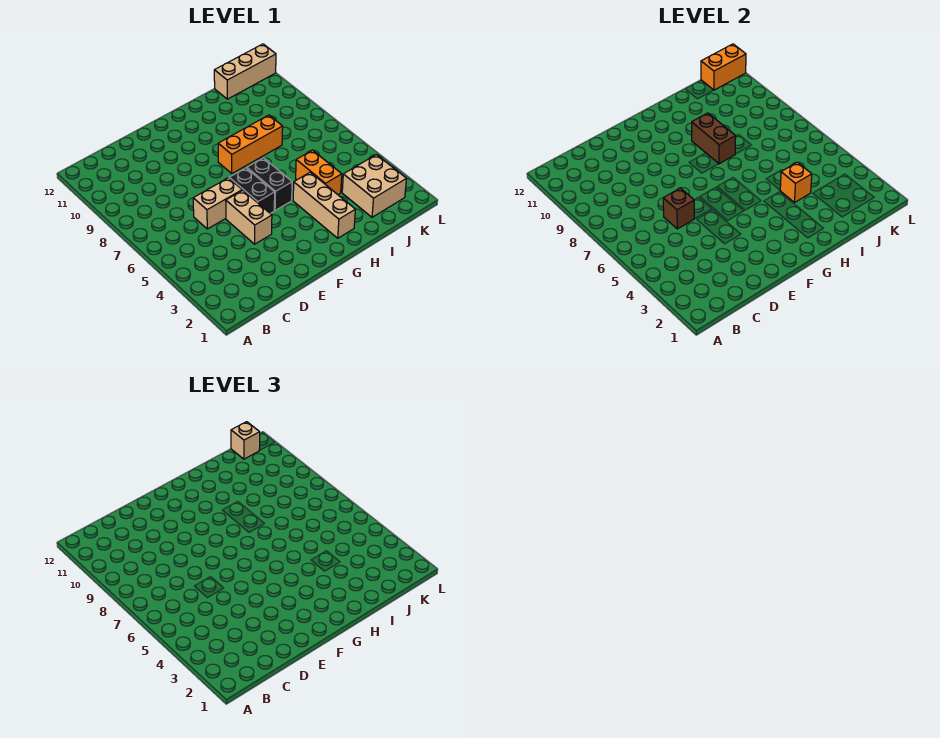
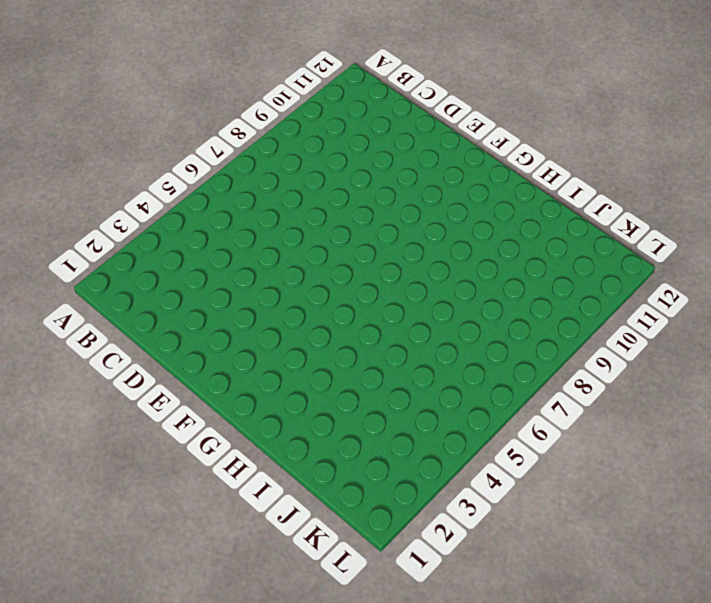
none -> tan brick D6:E6 level 1
none -> tan brick E4:E5 level 1
none -> black brick F5:F6 level 1

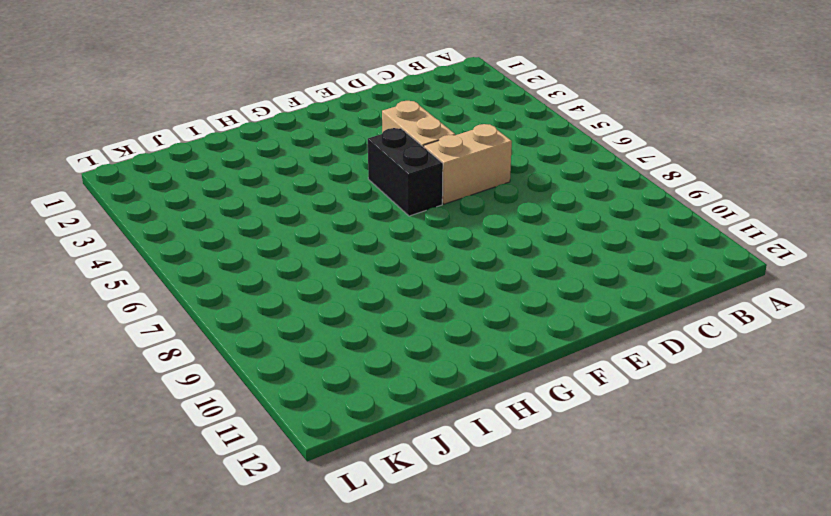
none -> black brick G5:G6 level 1
none -> orange brick G8:I8 level 1
none -> tan brick H2:H4 level 1

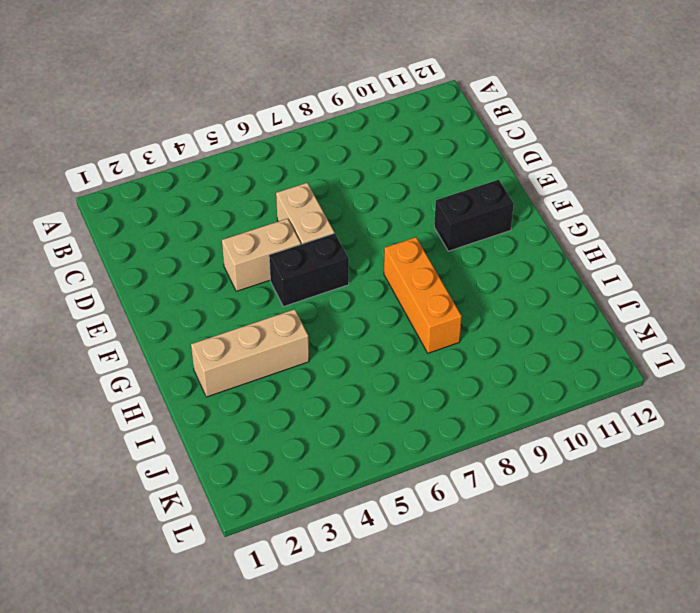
black brick F10:F11 level 1 -> black brick G5:G6 level 1
none -> orange brick I4:I5 level 1
none -> tan brick J2:K3 level 1
none -> tan brick J12:L12 level 1

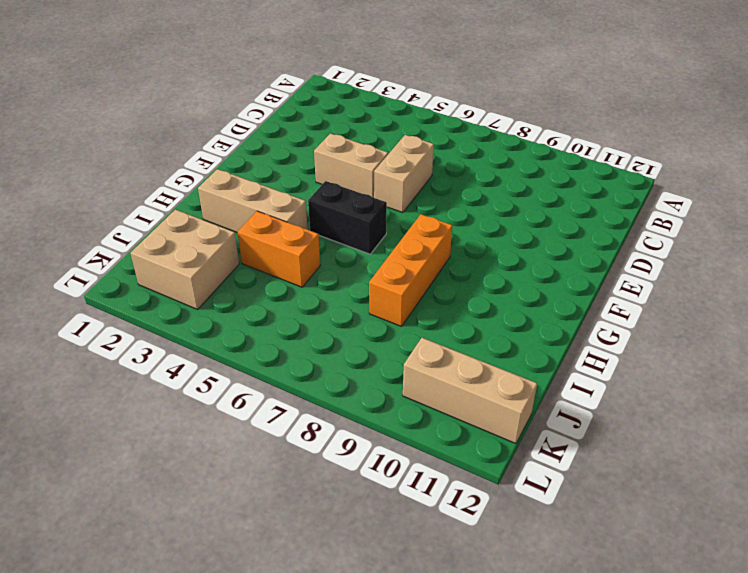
tan brick K10:K12 level 1 -> tan brick J12:L12 level 1
none -> black brick F5:F6 level 1
none -> brown brick D6 level 2
none -> brown brick H8:H9 level 2

